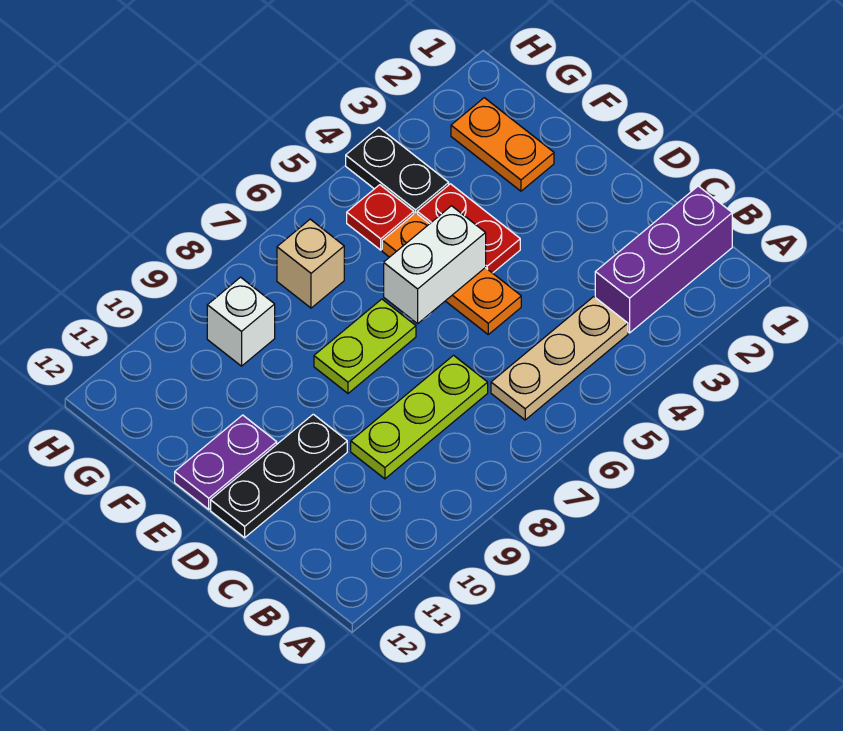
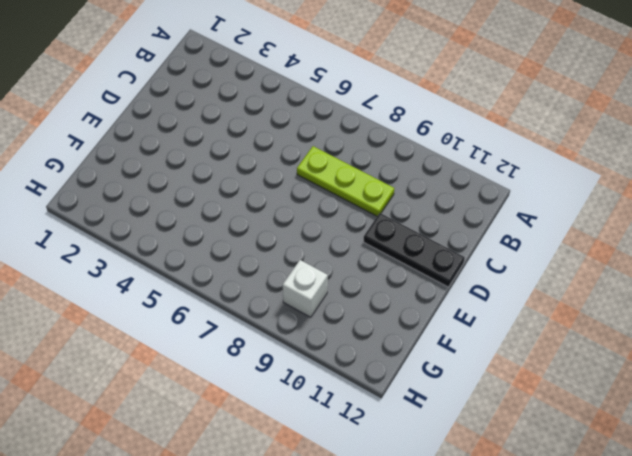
none -> purple brick B1:B3 level 1
none -> tan plate B4:B6 level 1
none -> orange plate D5:F5 level 1

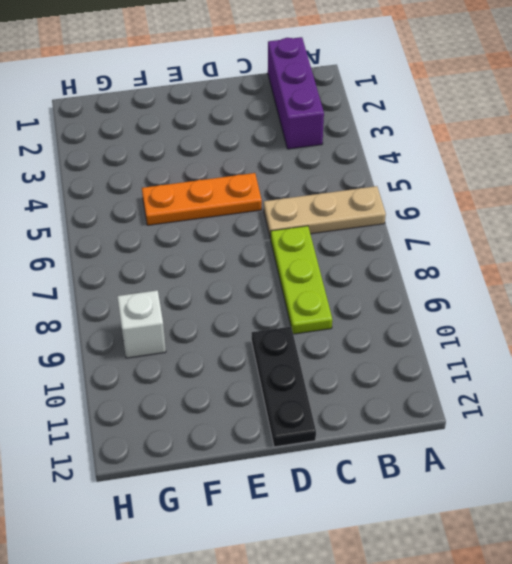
tan plate A6:C6 level 1 -> tan plate B4:B6 level 1
none -> red plate E4:F4 level 1
none -> lime plate E7:E8 level 1
none -> purple plate E11:E12 level 1

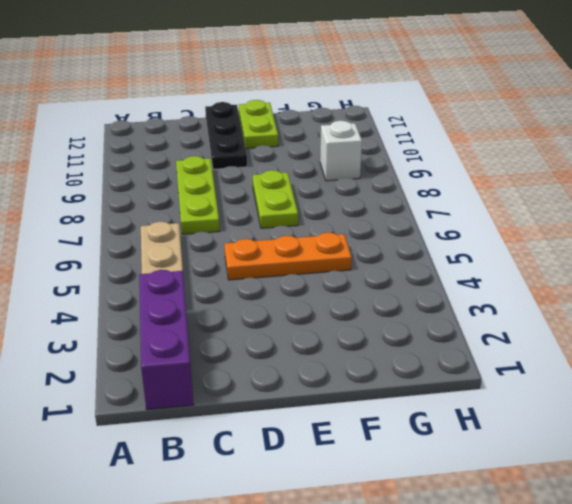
lime plate E11:E12 level 1 -> purple plate E11:E12 level 1
none -> red plate E4:F4 level 1
none -> orange plate F2:G2 level 1
none -> black plate G4:H4 level 1

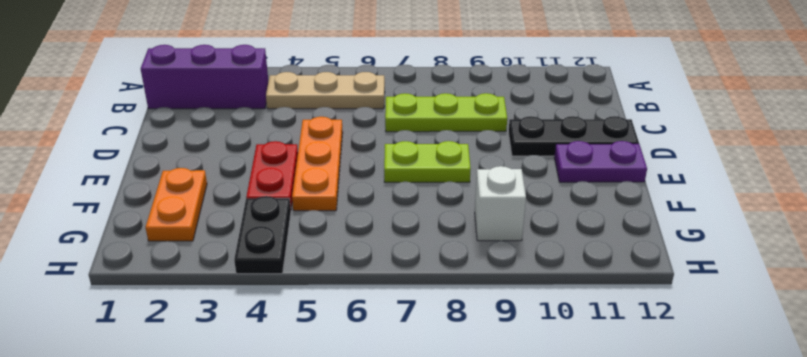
none -> red plate G5 level 1
none -> tan brick G7 level 1
none -> white brick E5:E6 level 2

